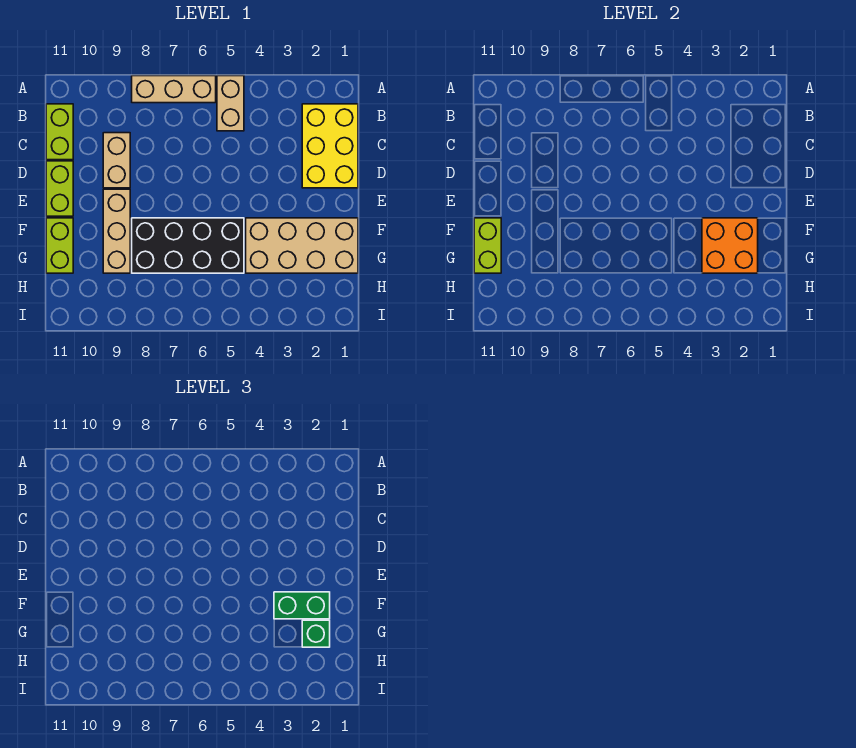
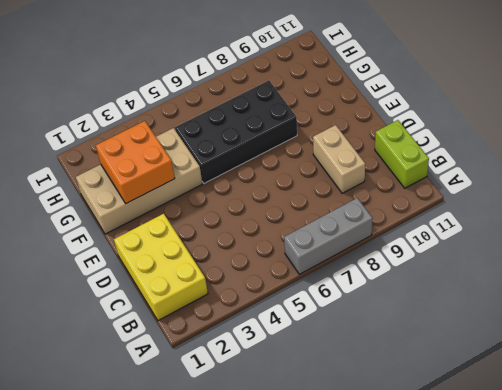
grey brick A6:A8 level 1 -> tan brick A6:A8 level 1
none -> tan brick A5:B5 level 1
none -> lime brick D11:E11 level 1
none -> tan brick E9:G9 level 1

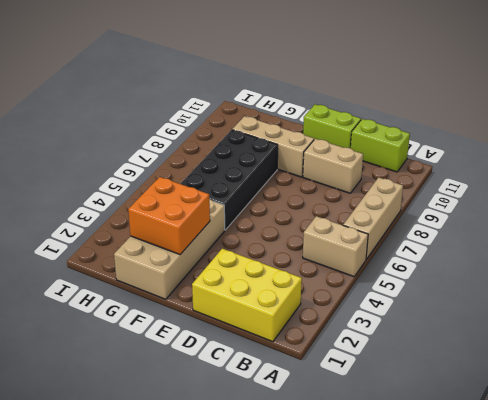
none -> lime brick F11:G11 level 1
none -> lime brick F11:G11 level 2
none -> green brick F2:F3 level 3

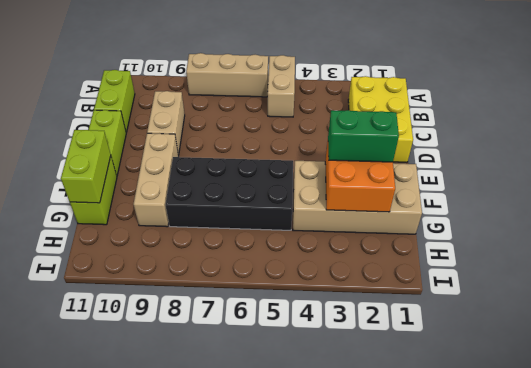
none -> green brick G2 level 3

